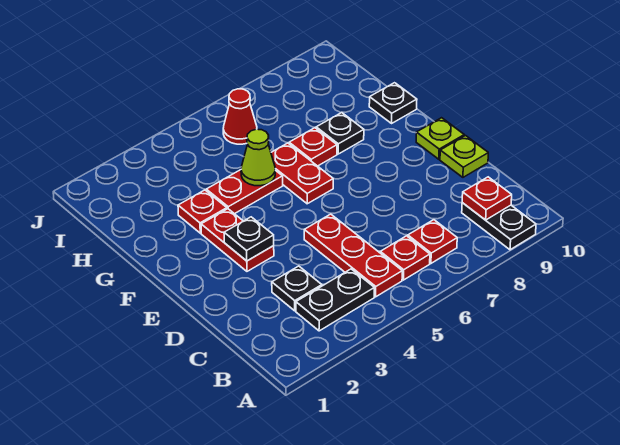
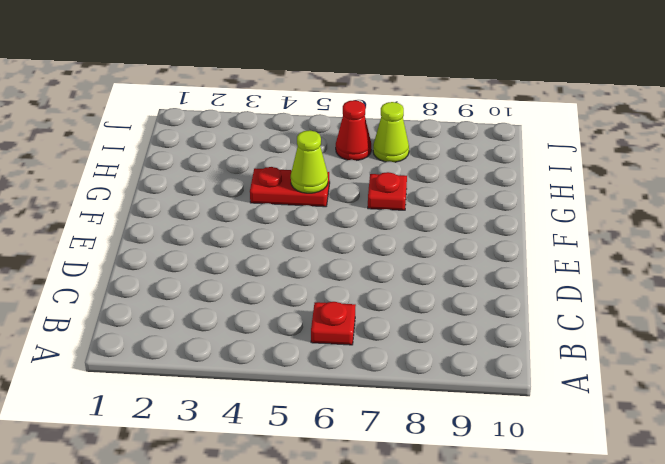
lime cone I7 level 1 -> none
none -> black plate A9:B9 level 1
none -> black plate B3:B4 level 1
none -> red plate B5:D5 level 1

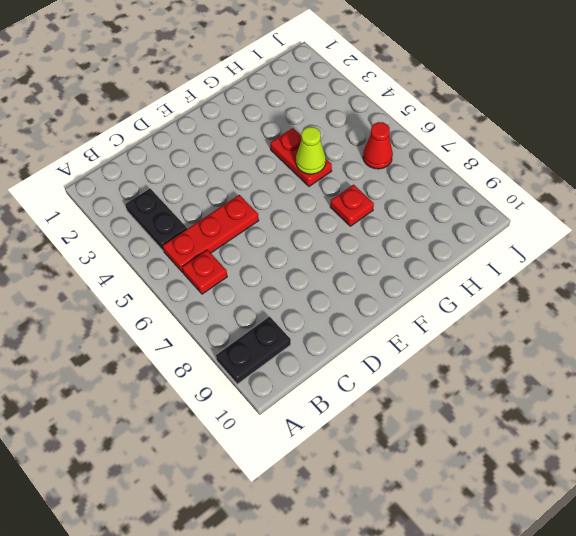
none -> red plate B7 level 1
none -> black plate C3 level 1
none -> lime plate D10 level 1

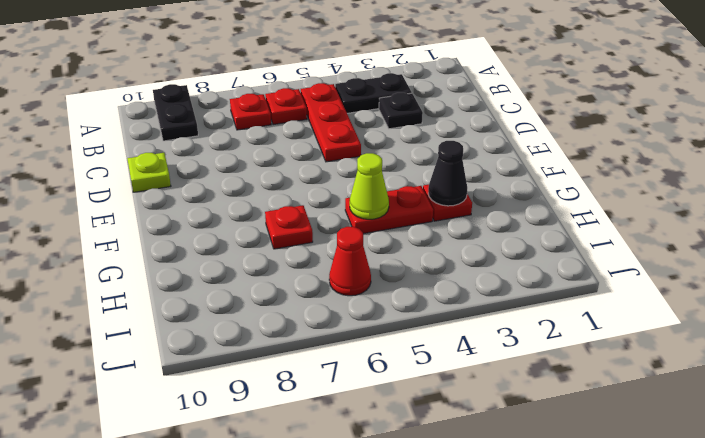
black cone G3 level 2 -> none
none -> red plate E3:F3 level 1
none -> lime plate E10 level 1
none -> red plate F6:G6 level 1

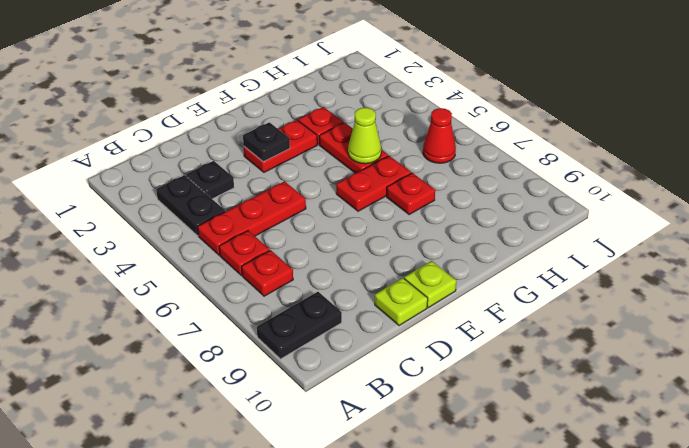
none -> black plate G8 level 1
none -> black plate G10 level 1
none -> red plate B9 level 2

